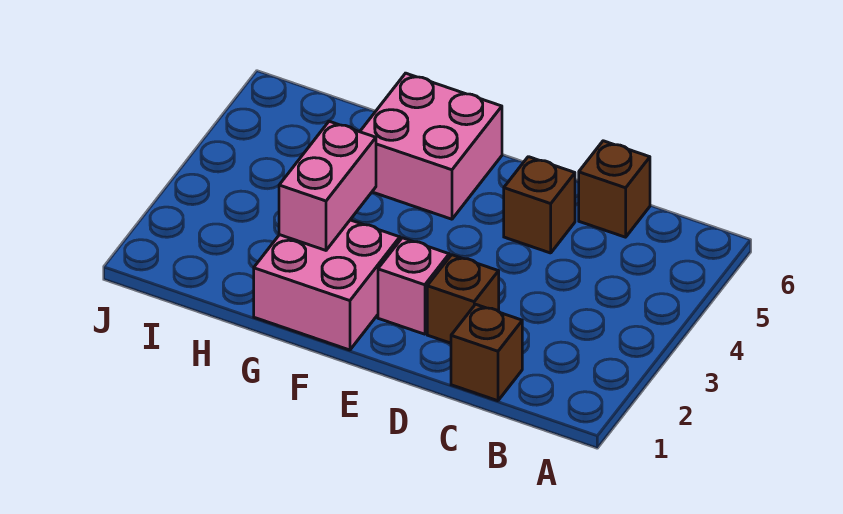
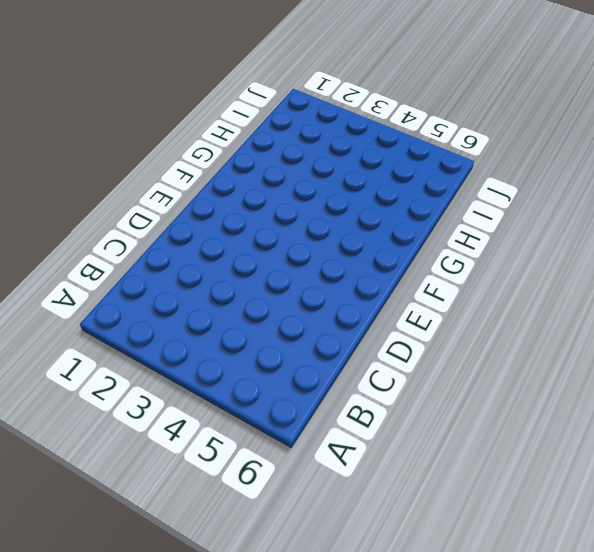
none -> brown brick C1 level 1
none -> brown brick C6 level 1

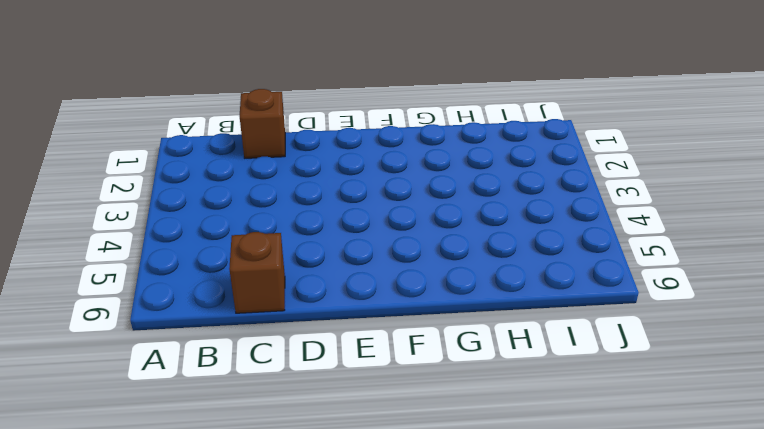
none -> brown brick D2 level 1
none -> brown brick D5 level 1

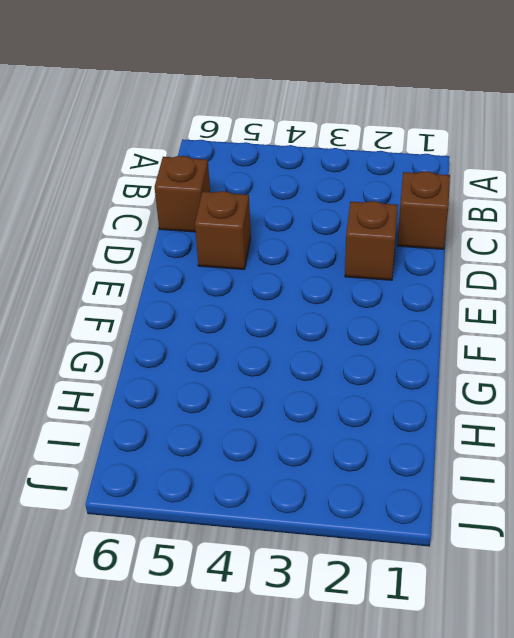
none -> pink brick E2 level 1
none -> pink brick F1:G2 level 1

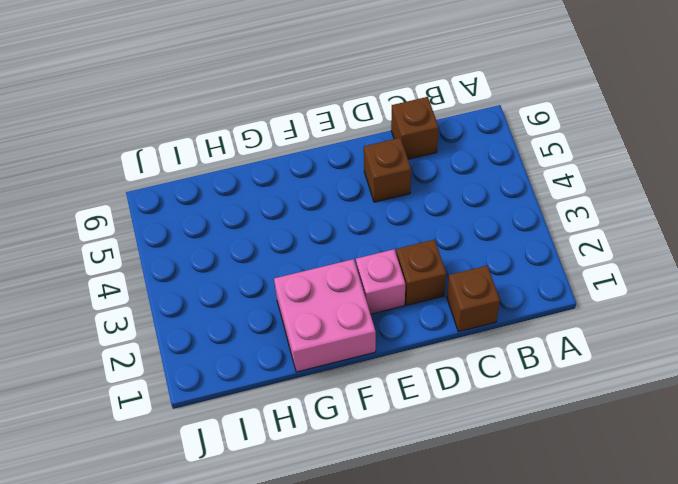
none -> pink brick F5:G6 level 1
none -> pink brick G2:G3 level 2

